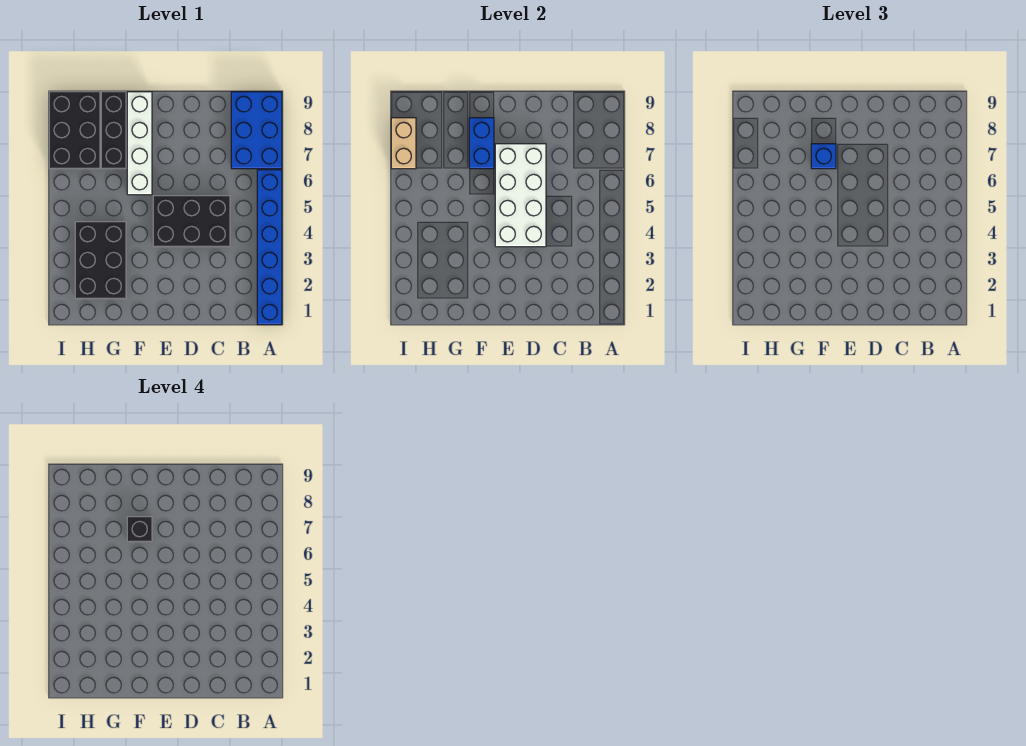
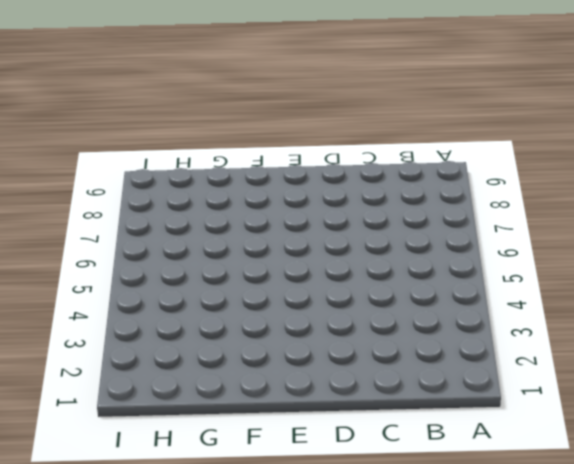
none -> blue brick A1:A6 level 1
none -> blue brick A7:B9 level 1
none -> black brick C4:E5 level 1

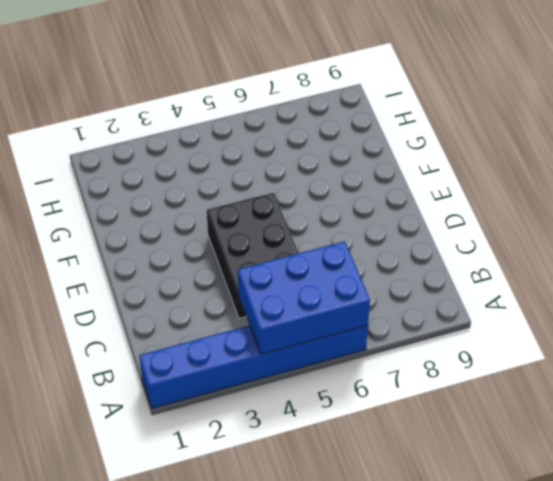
blue brick A4:B6 level 2 -> blue brick A7:B9 level 1
none -> white brick F6:F9 level 1
none -> black brick G2:H4 level 1
none -> black brick G7:G9 level 1

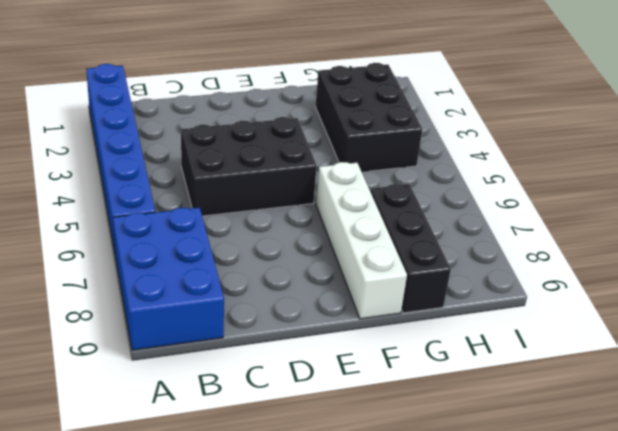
none -> black brick H7:I9 level 1
none -> white brick D4:E7 level 2
none -> blue brick F7:F8 level 2

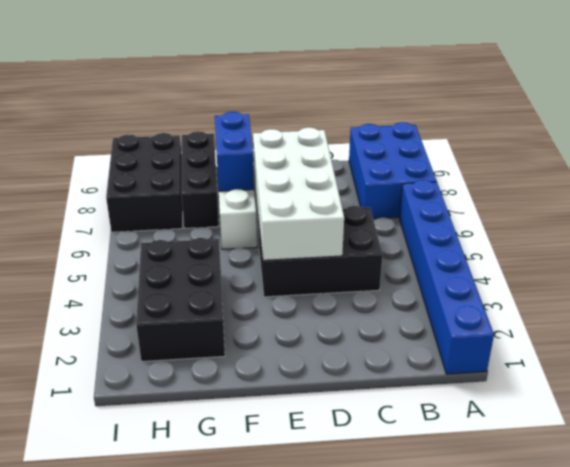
none -> tan brick I7:I8 level 2
none -> blue brick F7 level 3
none -> black brick F7 level 4

